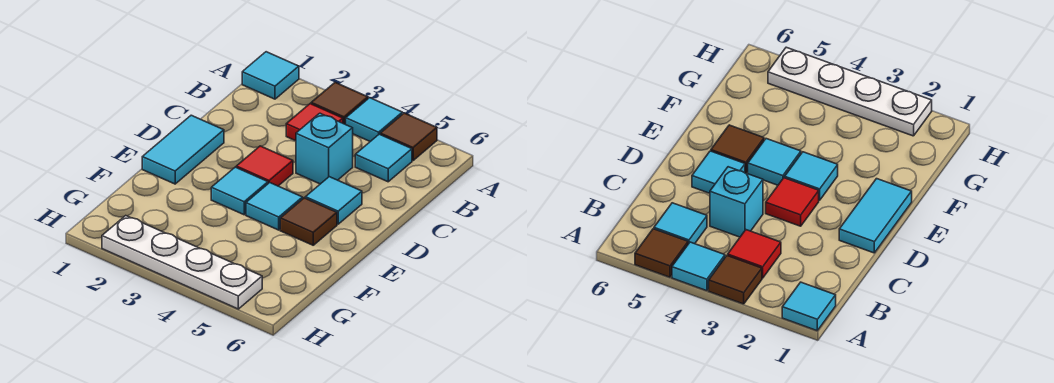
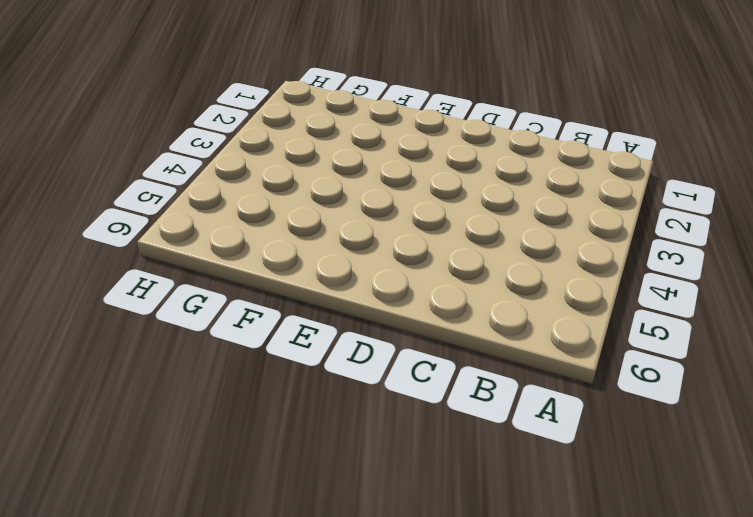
none -> cyan tile A1 level 1
none -> brown tile A3 level 1
none -> cyan tile A4 level 1

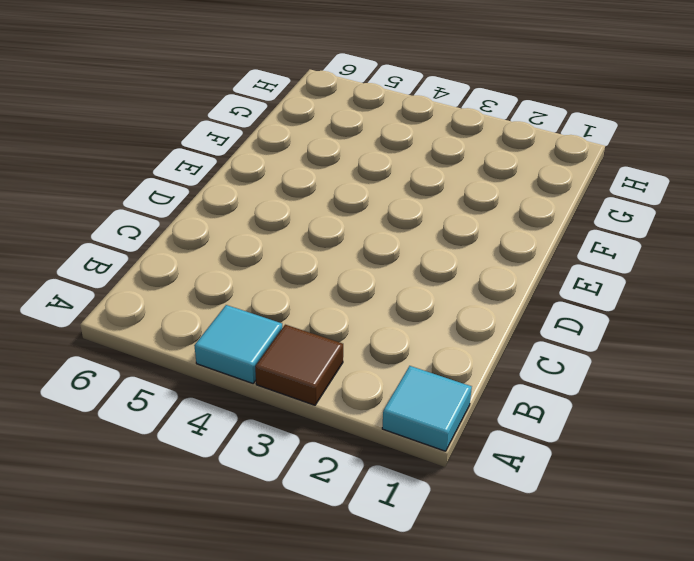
none -> brown tile A5 level 1
none -> red tile B3 level 1
none -> cyan tile B5 level 1

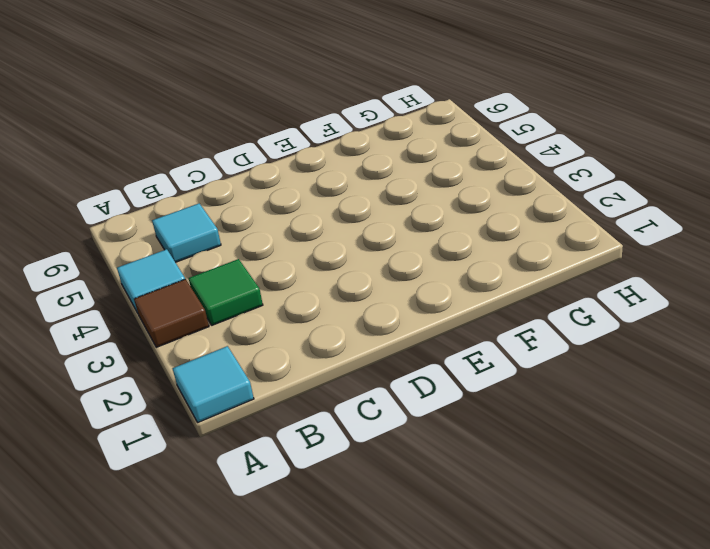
green tile B3 level 1 -> red tile B3 level 1
none -> brown tile A5 level 1
none -> cyan brick C4 level 1
none -> cyan tile D1:E1 level 1

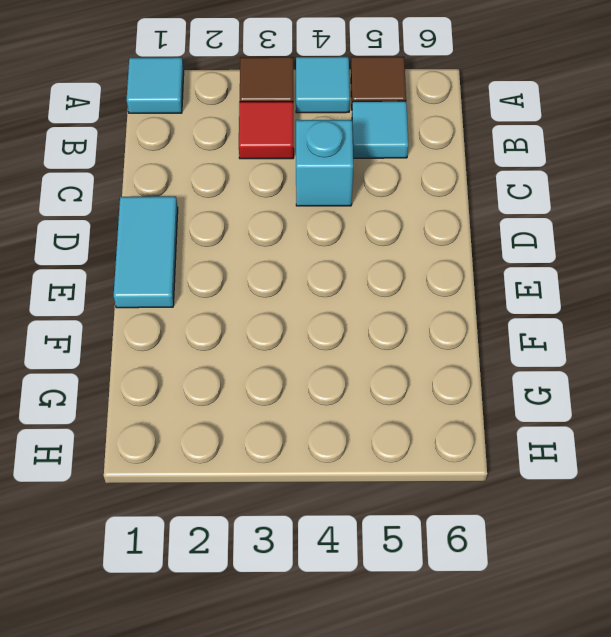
none -> red tile D3 level 1
none -> cyan tile D5 level 1
none -> cyan tile E3 level 1

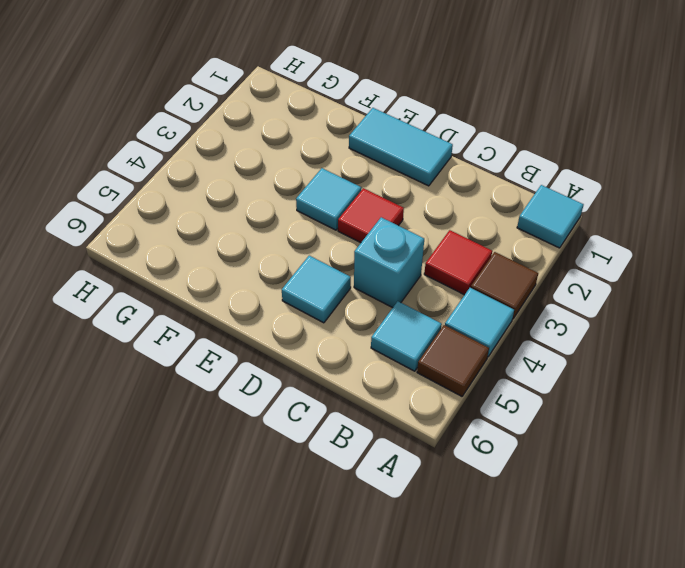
none -> cyan tile E4 level 1
none -> brown tile E5 level 1
none -> white plate H2:H5 level 1

